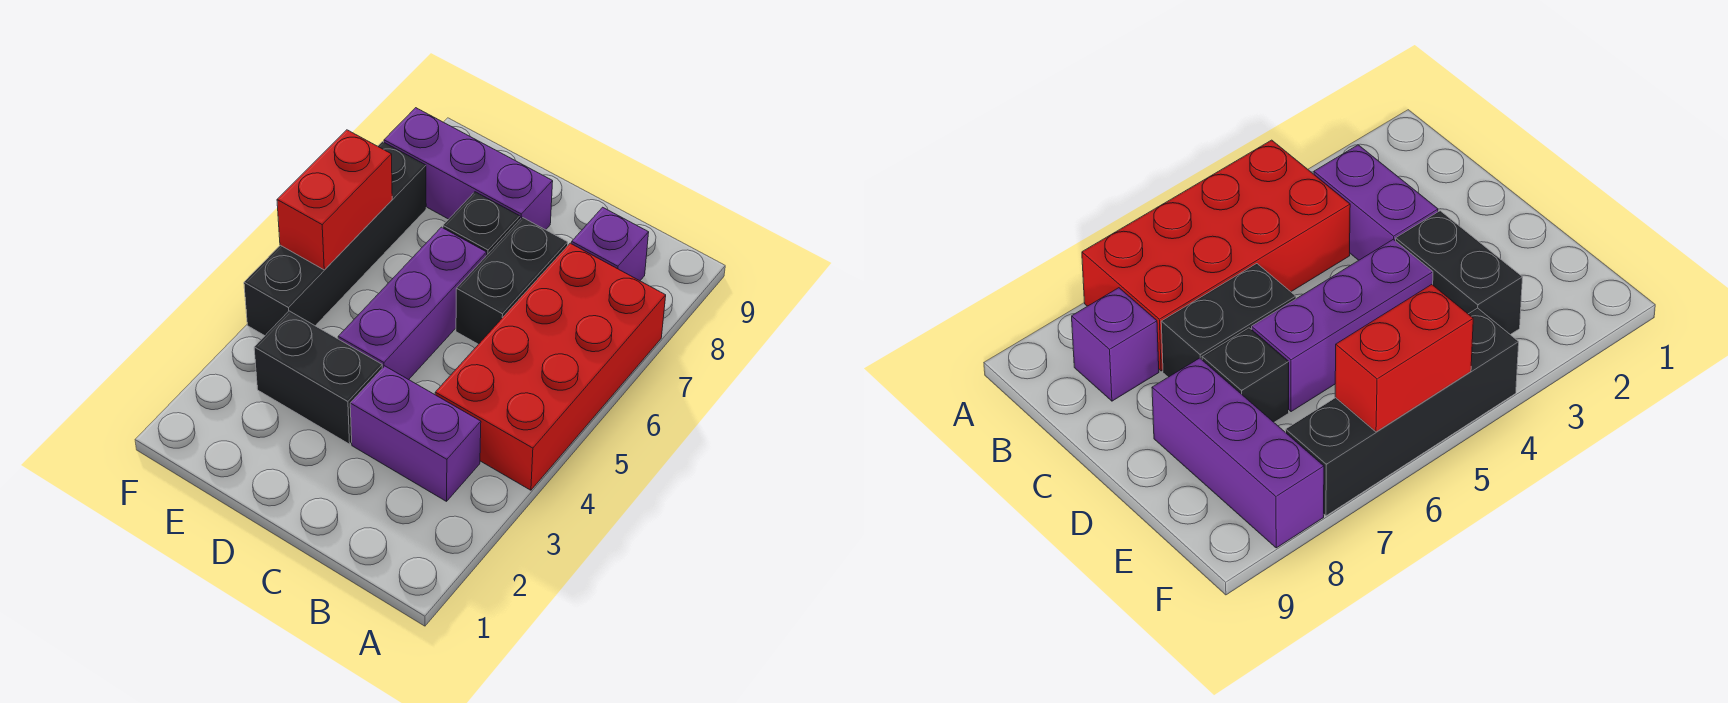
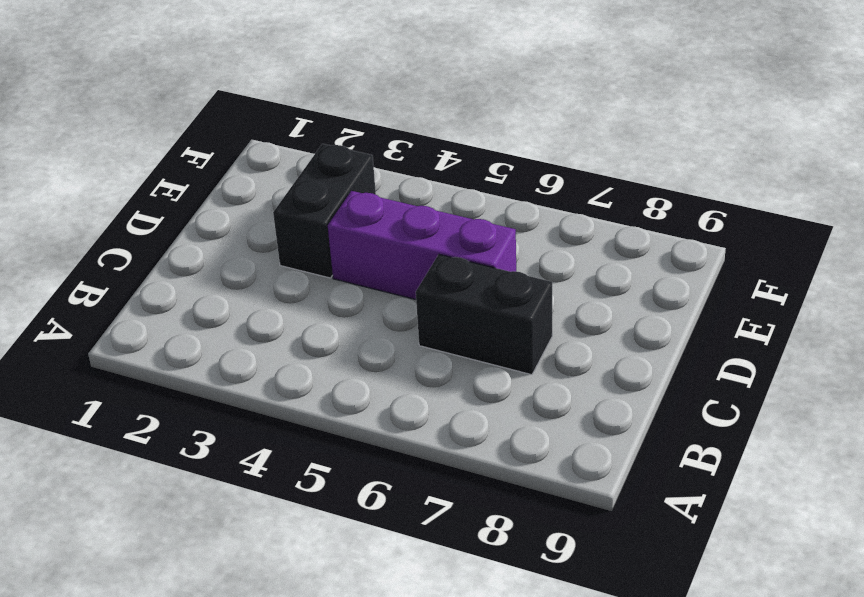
none -> red brick A4:B7 level 1
none -> purple brick B3:C3 level 1

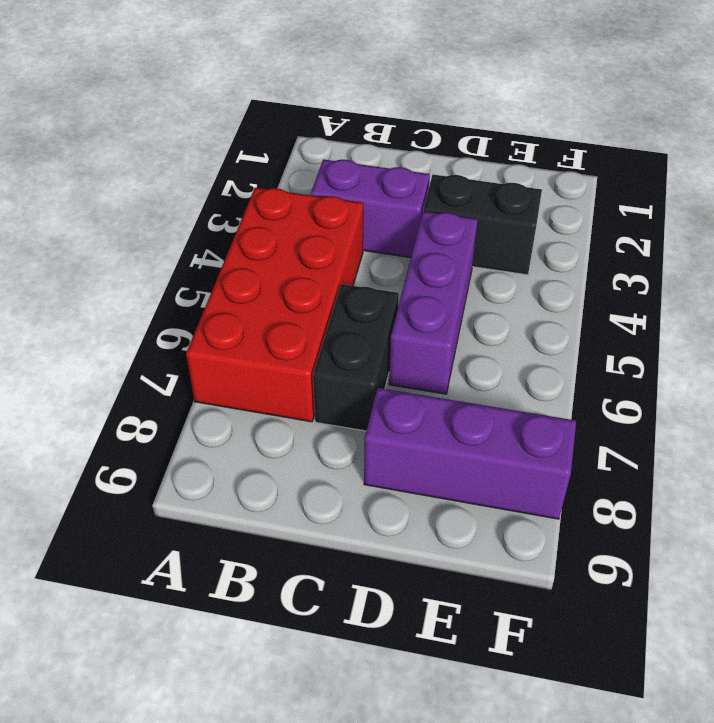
none -> purple brick B8 level 1
none -> black brick D7 level 1

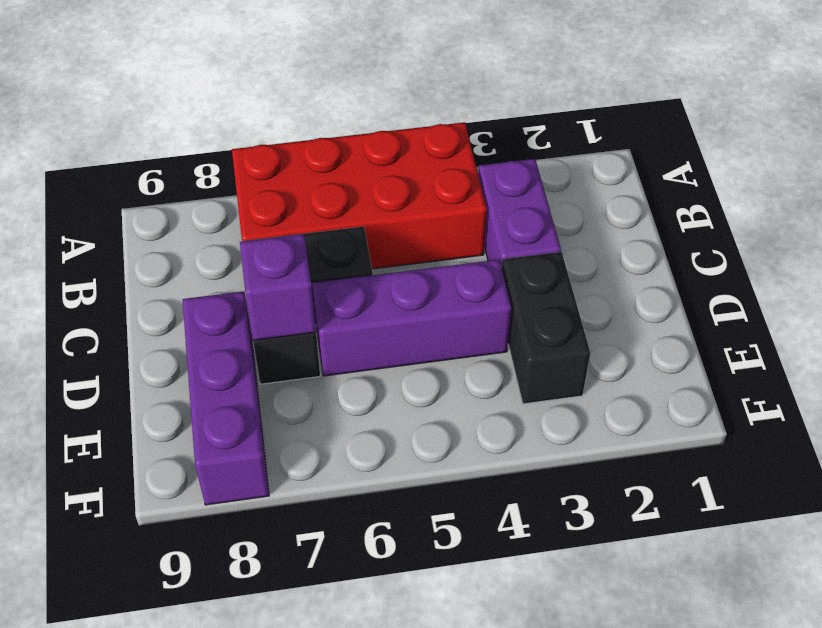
purple brick D7 level 2 -> purple brick B8 level 1
none -> black brick F4:F7 level 1
none -> red brick F5:F6 level 2

